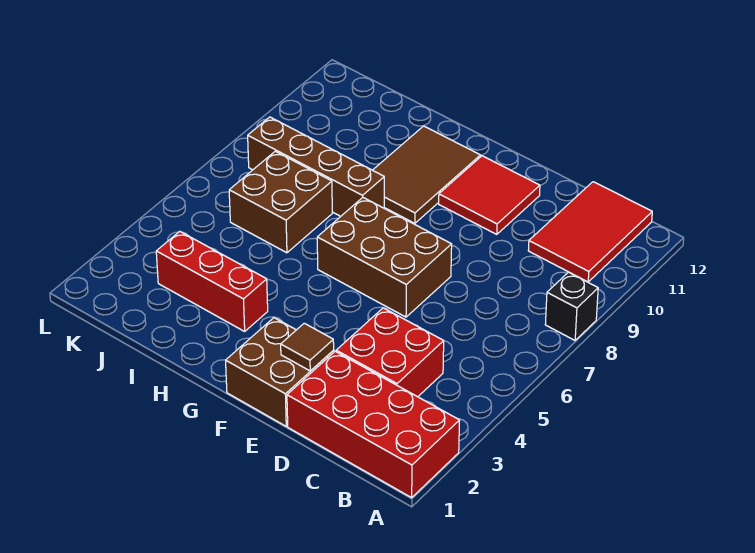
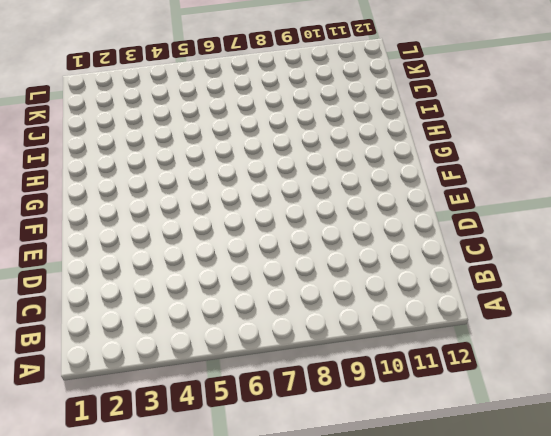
none -> red brick A1:D2 level 1
none -> black brick A8 level 1
none -> red tile B10:C12 level 1

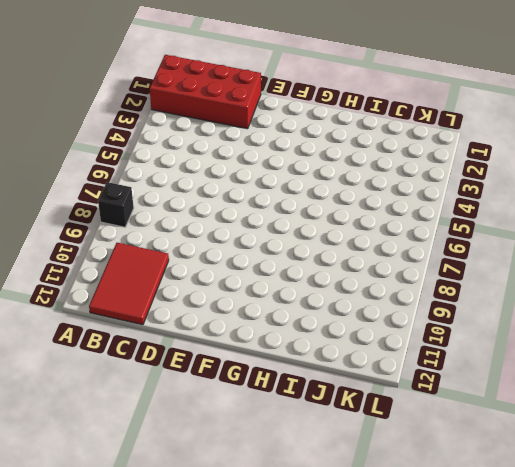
none -> red brick C3:D4 level 1
none -> brown brick E1:F2 level 1
none -> brown brick E6:G7 level 1

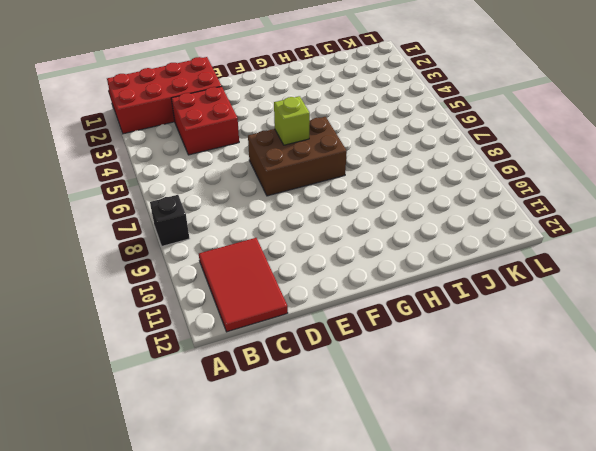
lime brick F6 level 2 -> none
none -> brown brick E1:F2 level 1
none -> red tile E10:F11 level 1
none -> brown tile G9:H11 level 1

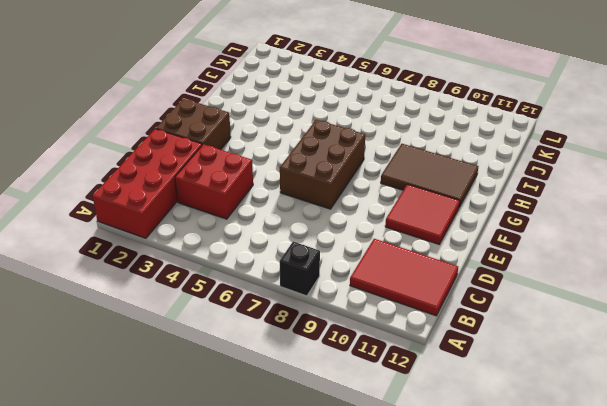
none -> red brick H3:J3 level 1
none -> brown brick H8:K8 level 1
none -> brown brick I6:J7 level 1

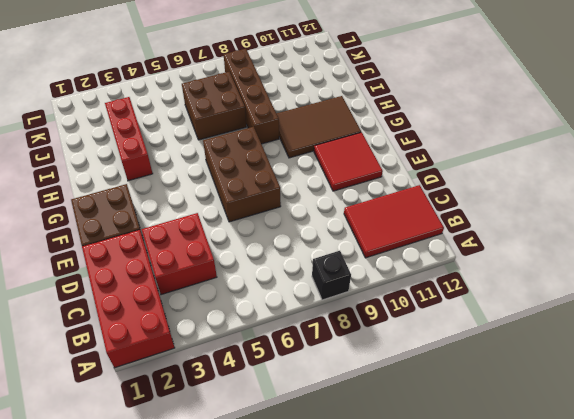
none -> brown tile E2 level 2

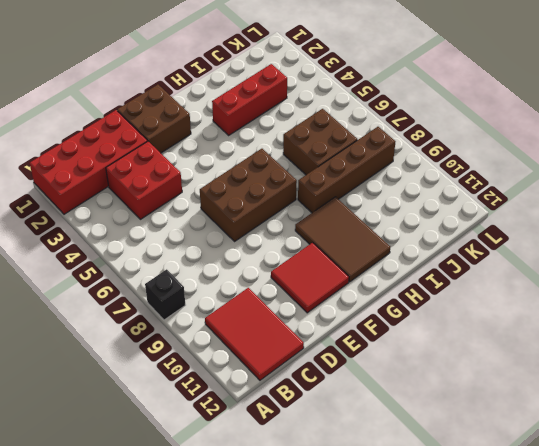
none -> brown tile E2 level 2

